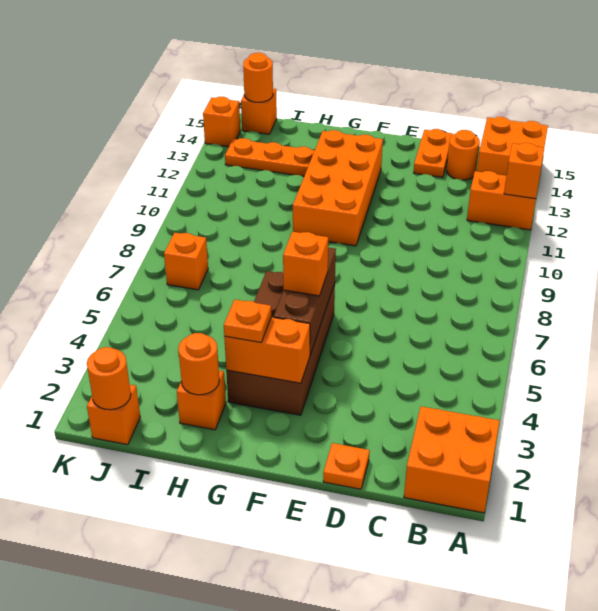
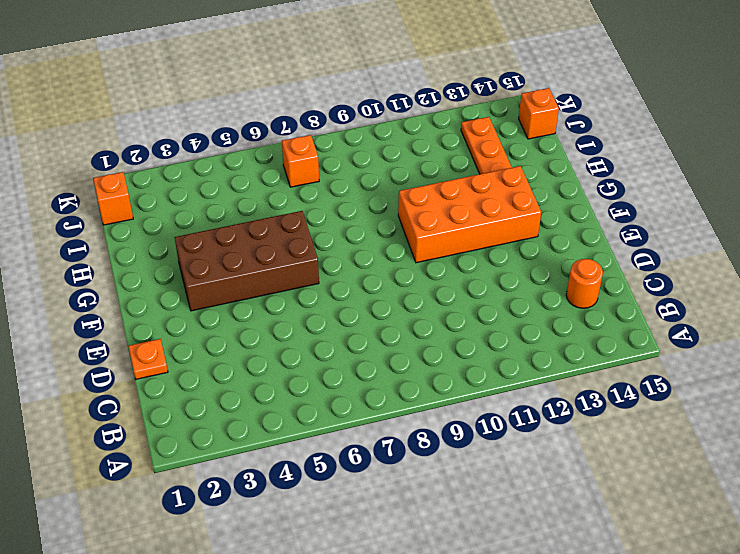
none -> orange brick A1:B2 level 1
none -> orange brick A12:B12 level 1
none -> orange brick A14:B15 level 1

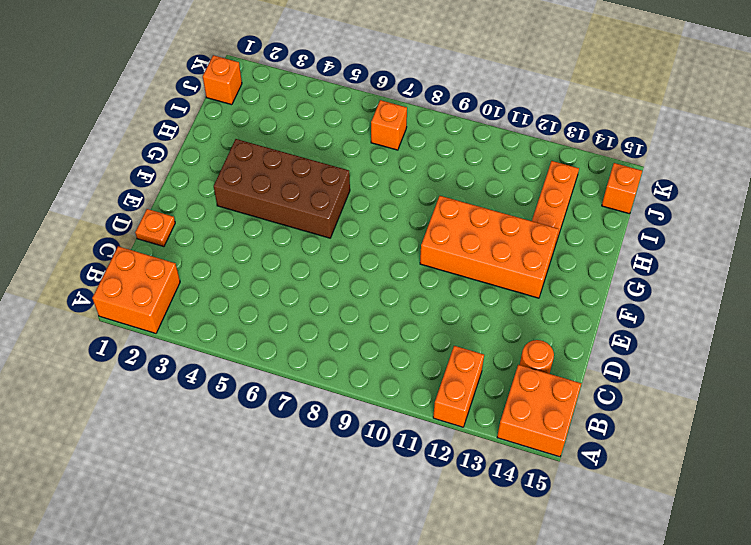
none -> orange plate D14:D15 level 1
none -> orange brick H2 level 1
none -> orange brick K14 level 1

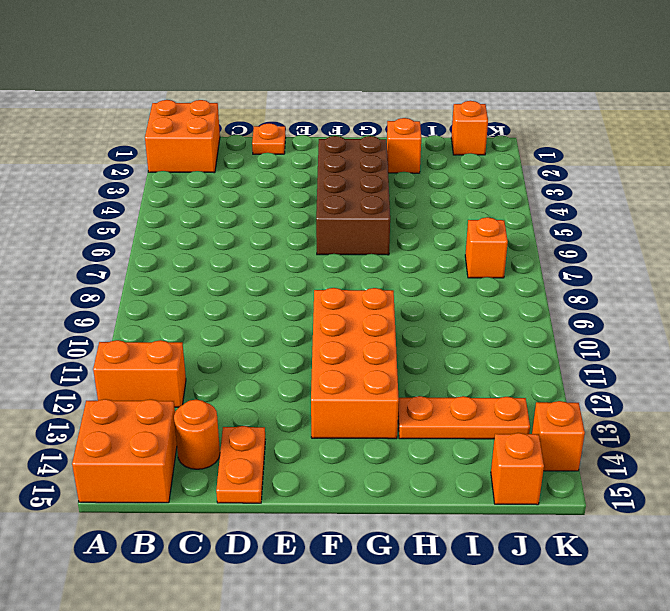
none -> orange brick A12 level 2
none -> orange brick F3:G3 level 2
none -> brown brick F4:F6 level 2

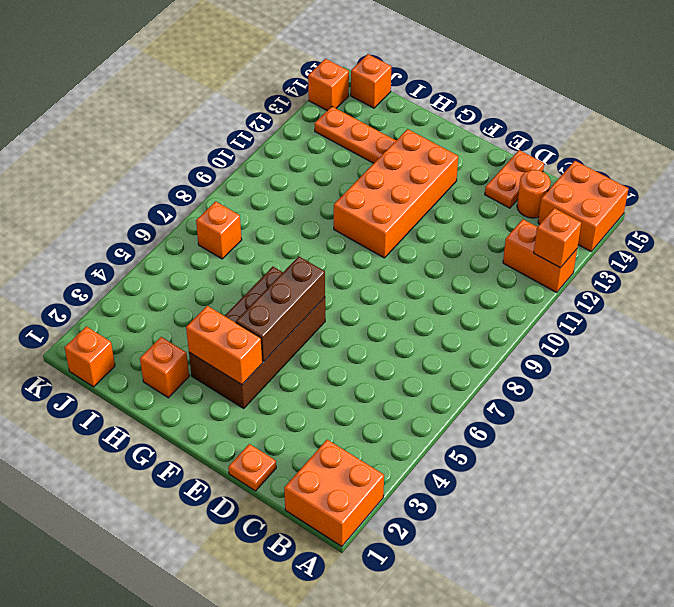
none -> orange round brick H2 level 2
none -> orange round brick J1 level 2
none -> orange round brick J15 level 2

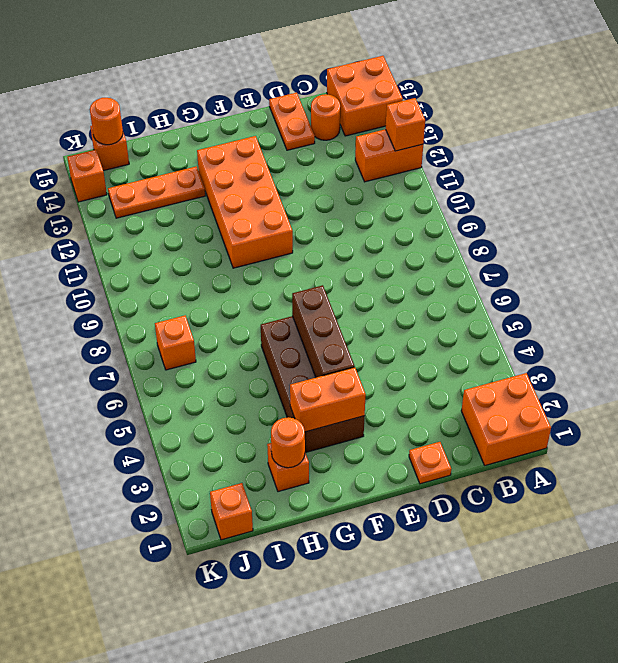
none -> orange round brick J1 level 2
none -> orange brick F5 level 3
none -> orange plate G3 level 3

